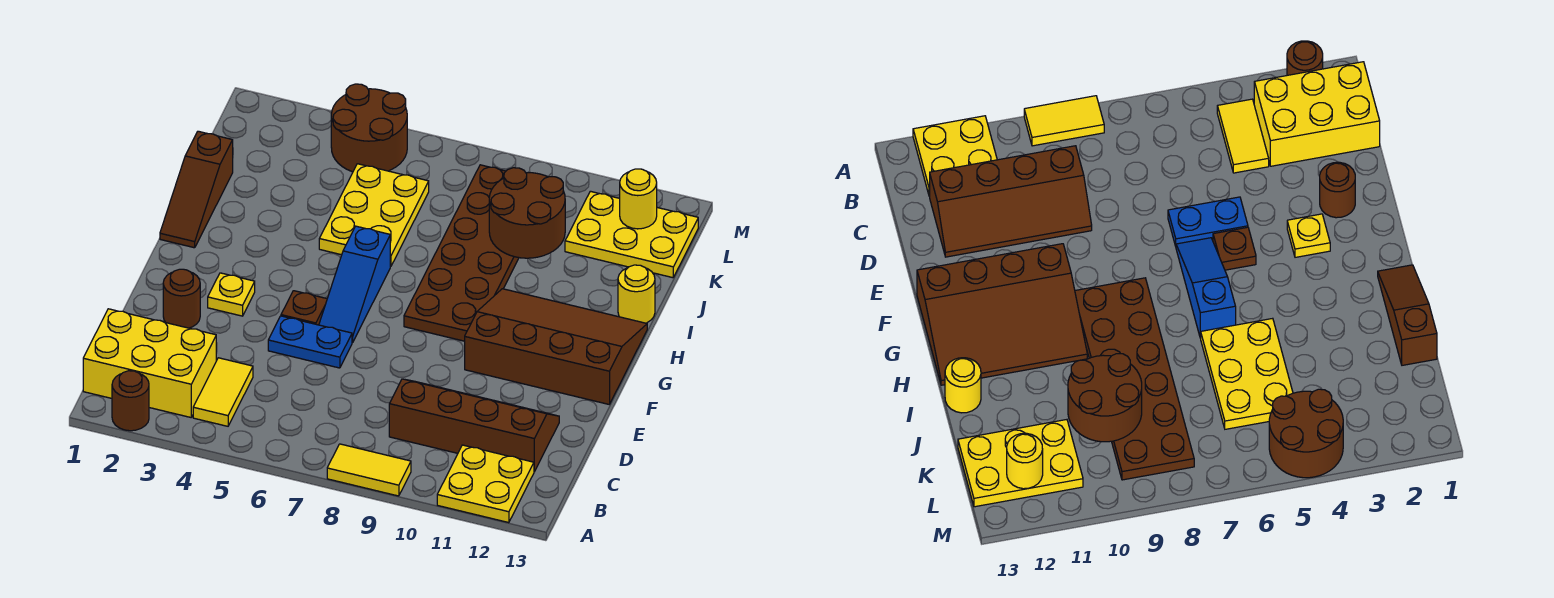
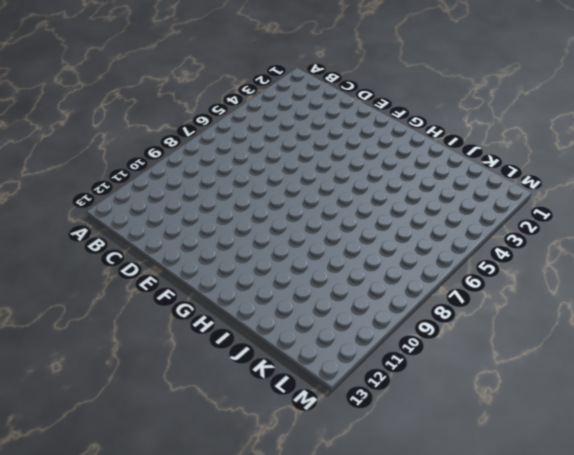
none -> brown round brick A2 level 1
none -> yellow tile A8:A9 level 1
none -> yellow plate A11:B12 level 1

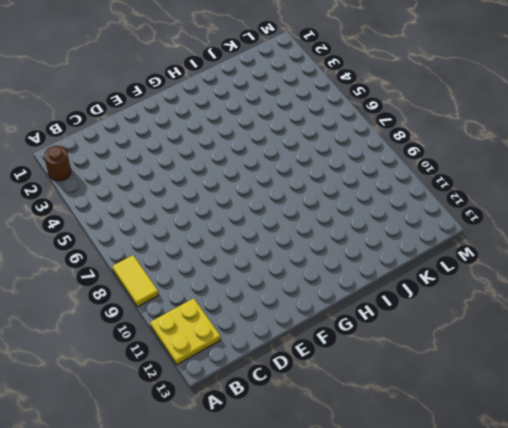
none -> yellow brick B1:C3 level 1
none -> yellow tile B4:C4 level 1
none -> brown slope C9:D12 level 1 top C

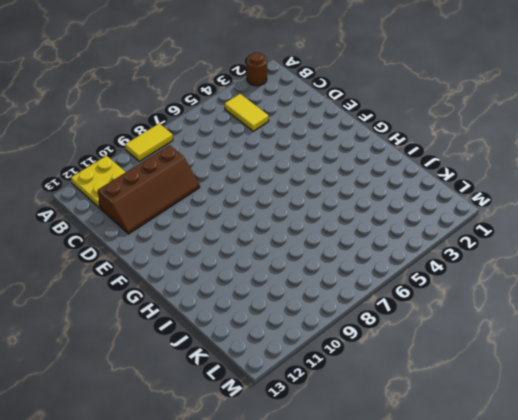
none -> yellow brick B1:C3 level 1
none -> brown round brick E2 level 1
none -> blue plate E5:E6 level 1

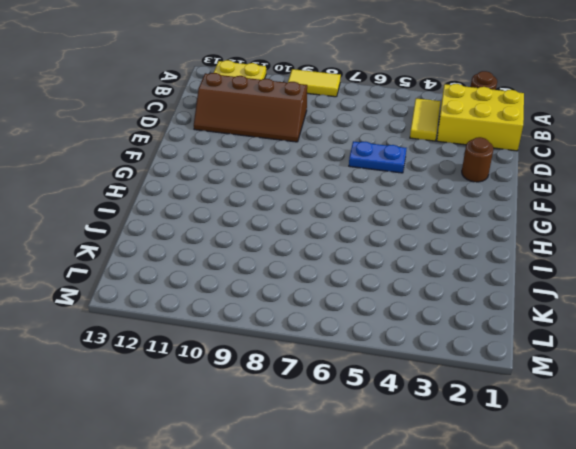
none -> yellow plate F3 level 1
none -> brown plate F5 level 1
none -> blue slope F6:H6 level 1 top H

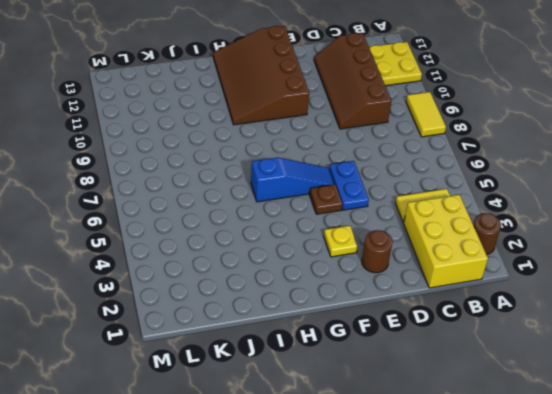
none -> brown plate G8:L9 level 1
none -> brown slope H1:J1 level 1 top J
none -> yellow plate I5:K6 level 1

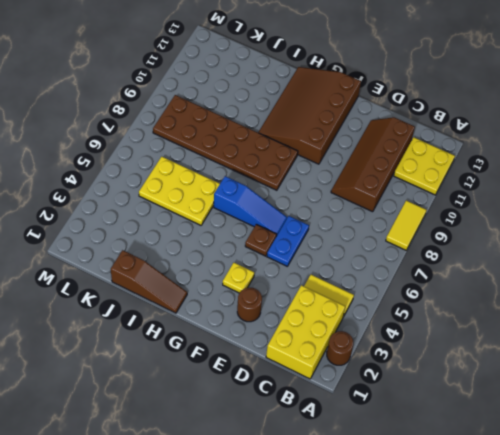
none -> yellow round brick I13 level 1
none -> yellow plate K11:L13 level 1
none -> brown round brick L4:M5 level 1

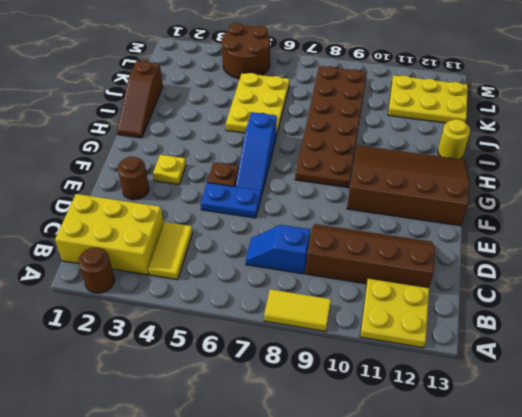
blue slope C7:C8 level 1 top 8 -> none
none -> brown round brick J9:K10 level 2
none -> yellow round brick L12 level 2

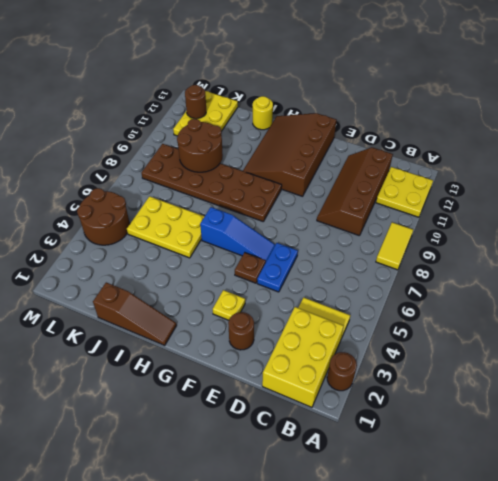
brown round brick L12 level 2 -> yellow round brick L12 level 2

